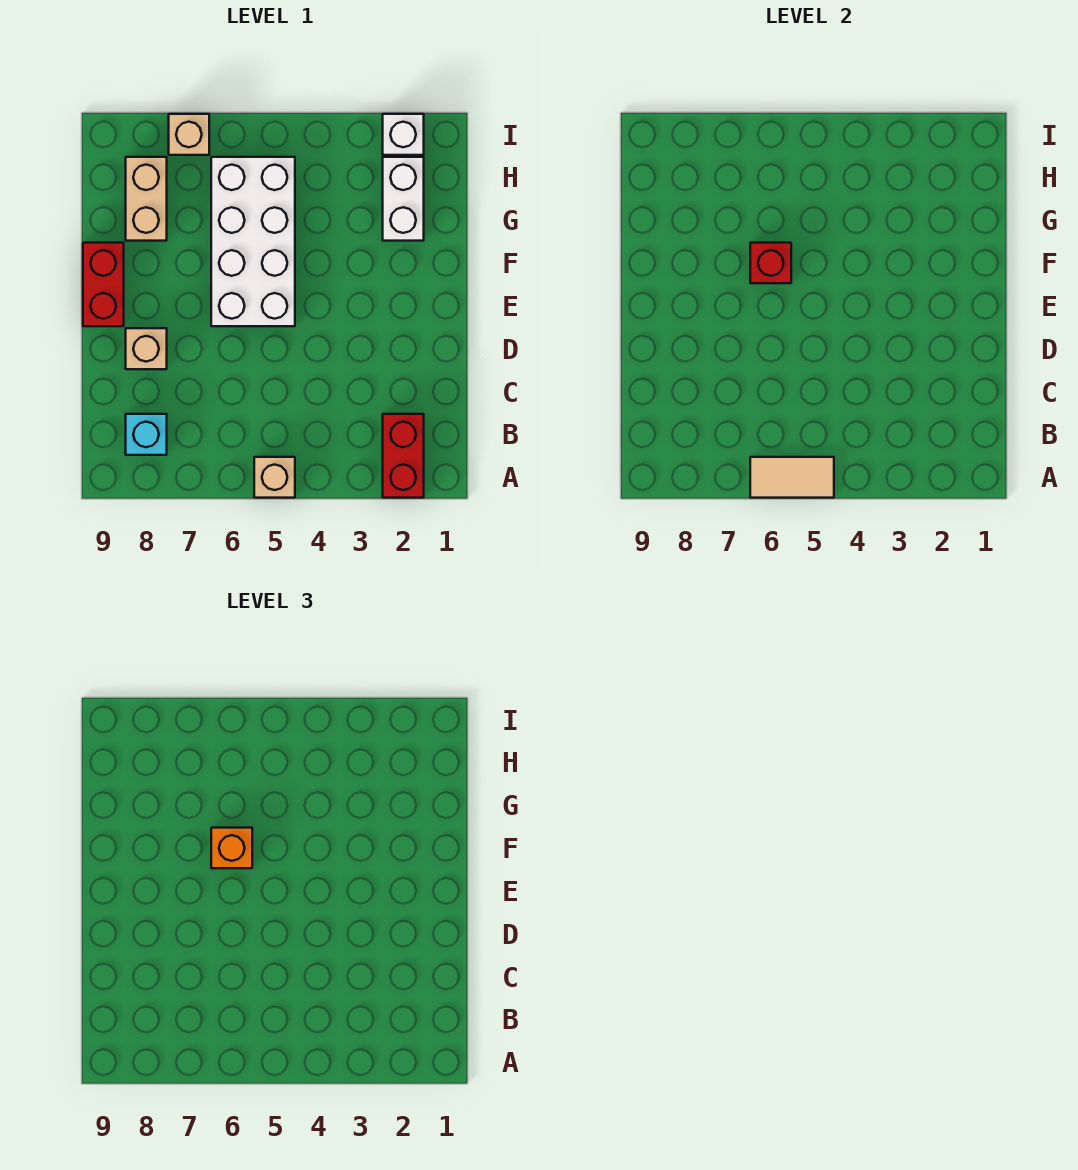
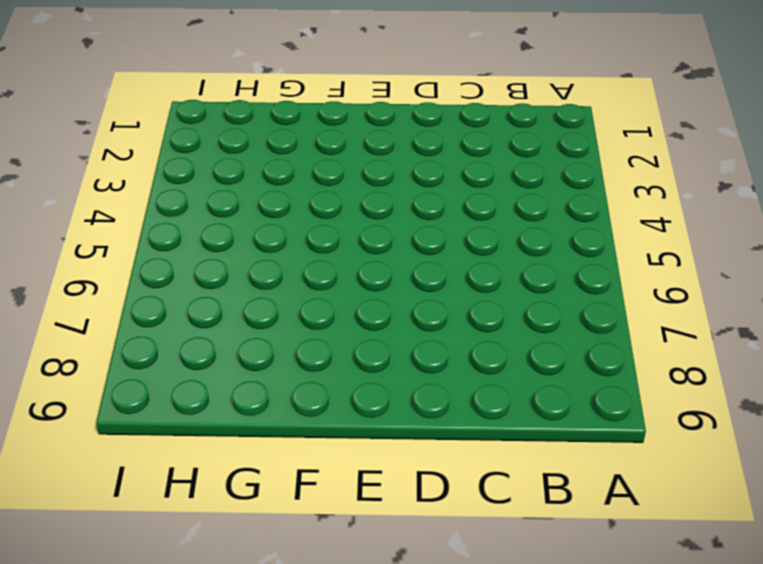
none -> red brick A2:B2 level 1
none -> tan brick A5 level 1
none -> cyan brick B8 level 1

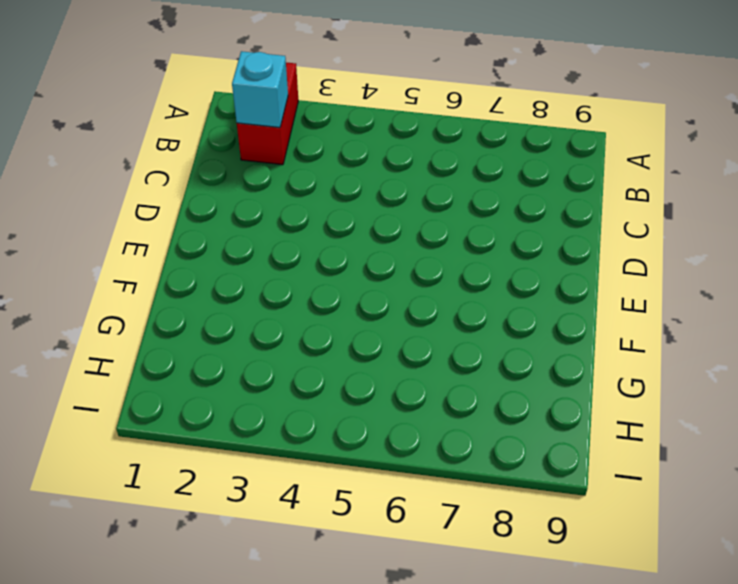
cyan brick B2 level 2 -> cyan brick B8 level 1
none -> tan brick A5 level 1
none -> tan brick D8 level 1
none -> white brick E5:H6 level 1

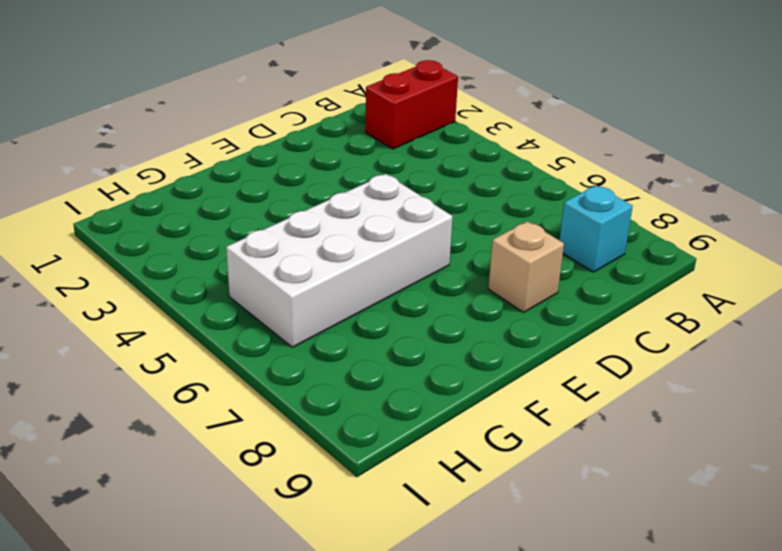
none -> tan brick A5 level 1
none -> red brick E9:F9 level 1
none -> white brick G2:H2 level 1

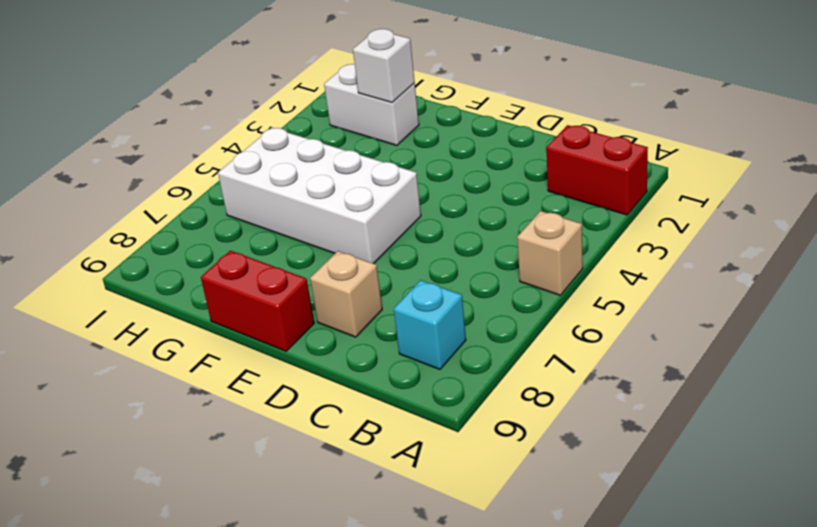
white brick G2 level 2 -> white brick I2 level 1
none -> tan brick G8:H8 level 1
none -> tan brick I7 level 1
none -> tan tile A5:A6 level 2

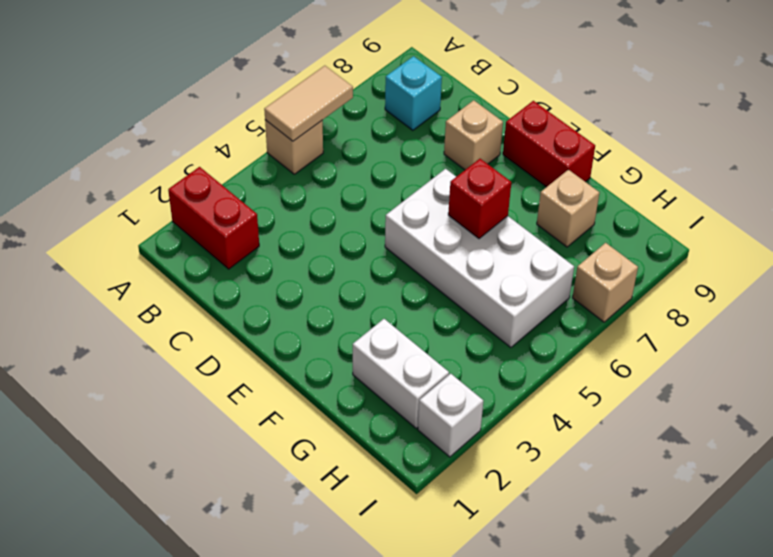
tan brick G8 level 1 -> tan brick G8:H8 level 1
none -> orange brick F6 level 3

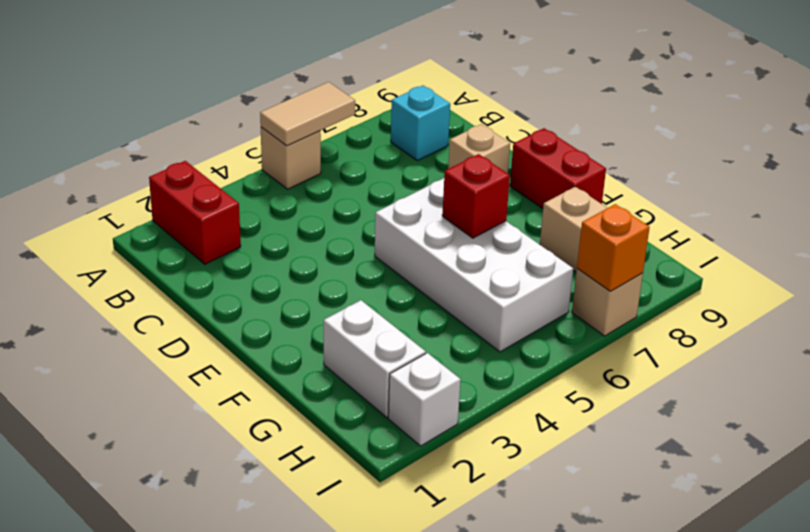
orange brick I7 level 2 -> orange brick F6 level 3

